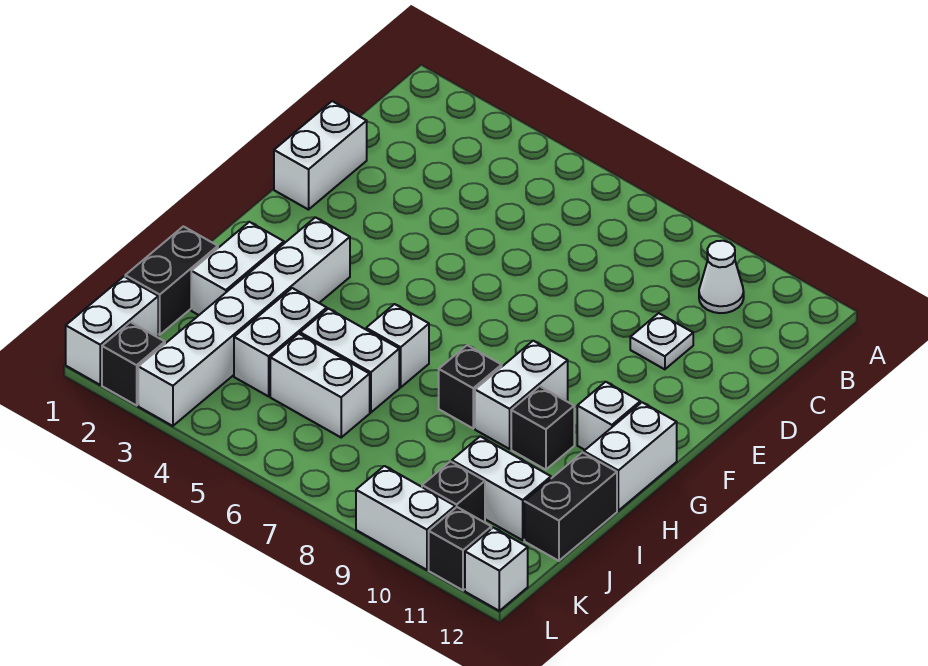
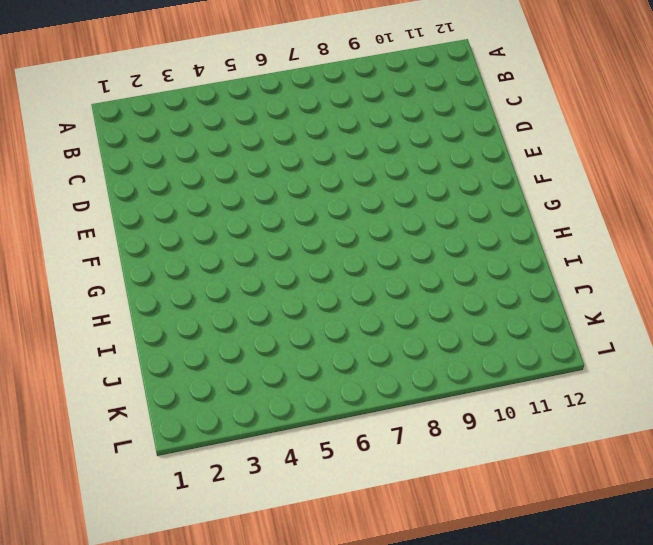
none -> white cone B10 level 1
none -> white brick D1:E1 level 1
none -> white plate D10 level 1

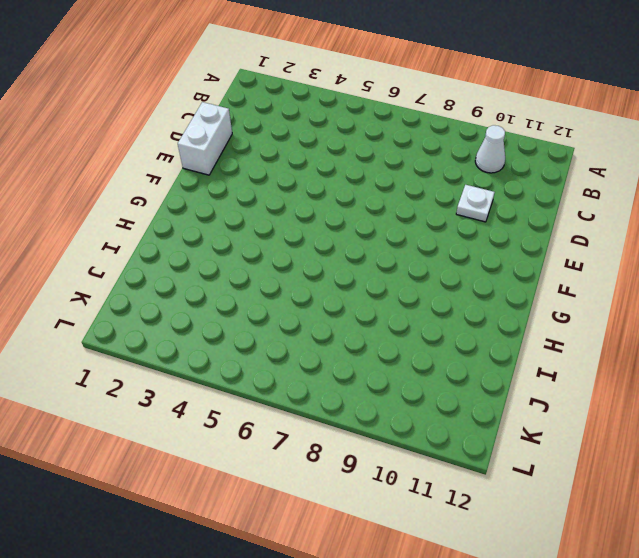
none -> white brick G3:L3 level 1
none -> white brick G9:H9 level 1
none -> white brick G11 level 1

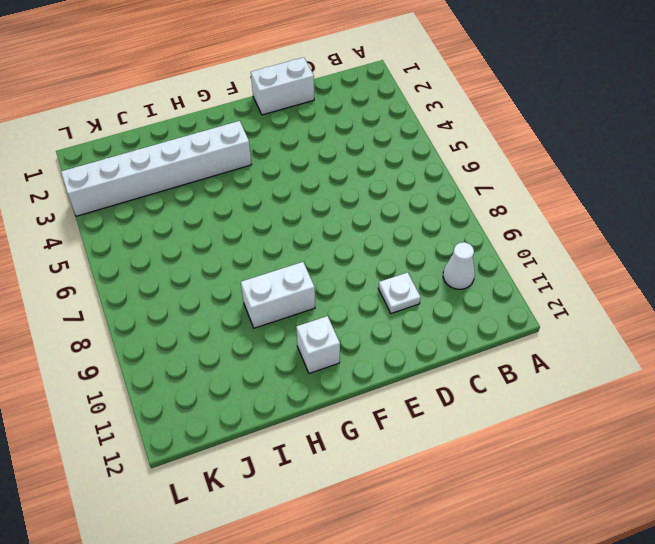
none -> white brick G12:H12 level 1
none -> white brick H2:I2 level 1
none -> white brick H6 level 1

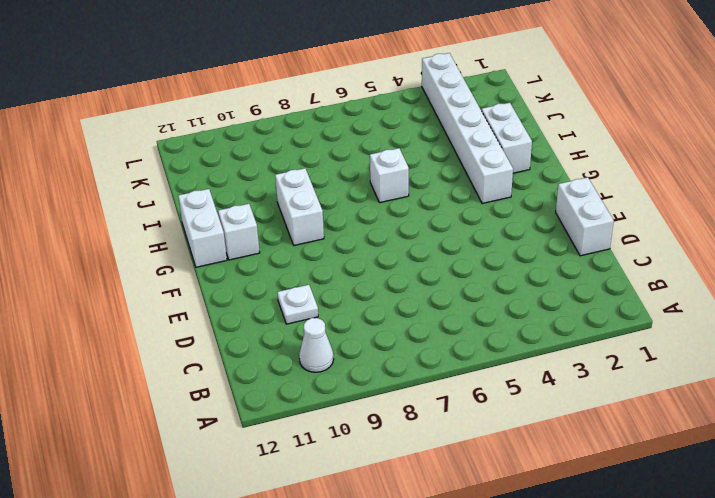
none -> black brick H8 level 1
none -> black brick H10 level 1
none -> black brick I1:J1 level 1

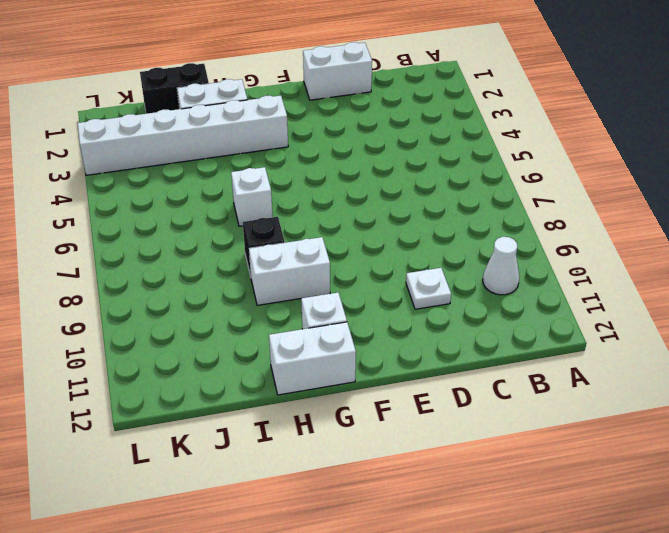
none -> black brick H10 level 1
none -> white brick I4:J4 level 1
none -> white brick I5:I6 level 1

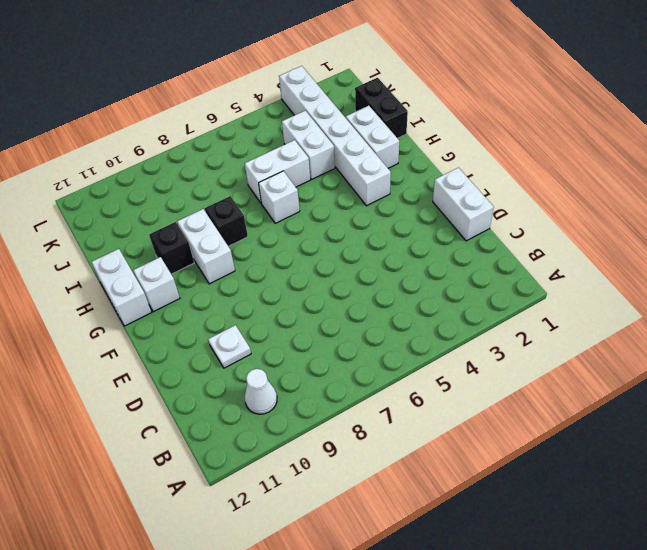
none -> black brick I12:J12 level 1
none -> white brick J5:J6 level 1
none -> white brick J10:J11 level 1

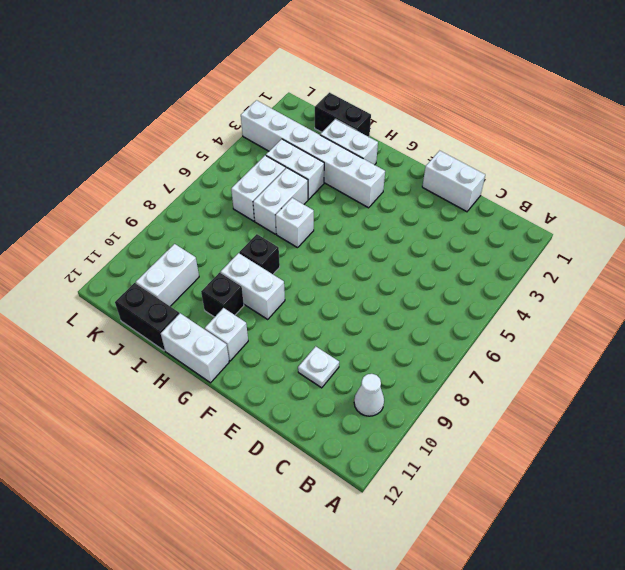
none -> white brick K1:L1 level 1
none -> black brick K10 level 1
none -> black brick L2 level 1

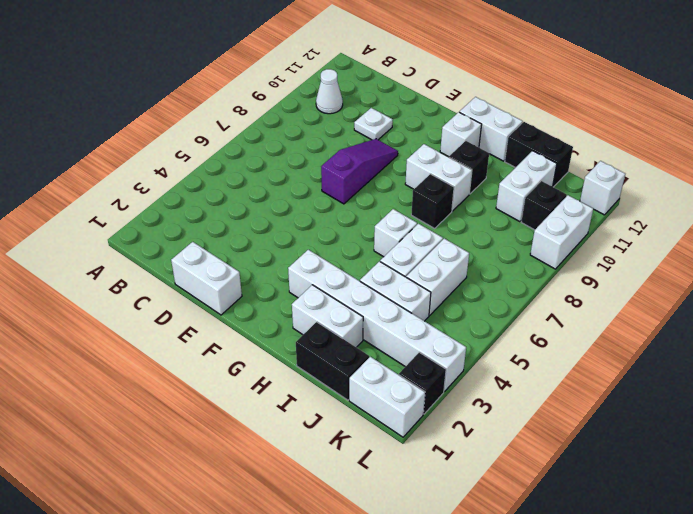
purple slope E7:E9 level 1 top 7 -> none
none -> black brick L11 level 1

